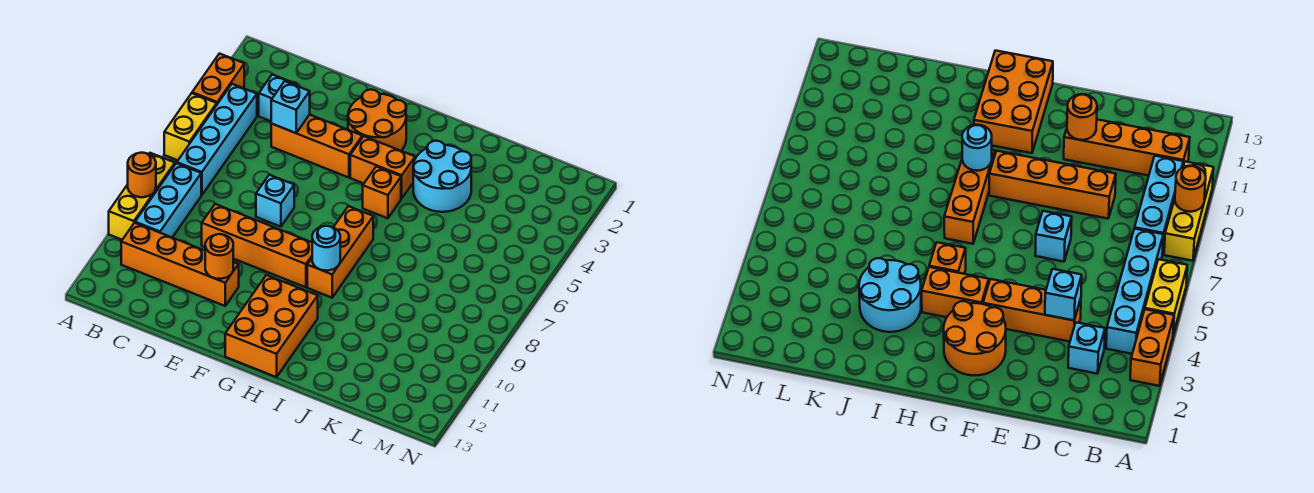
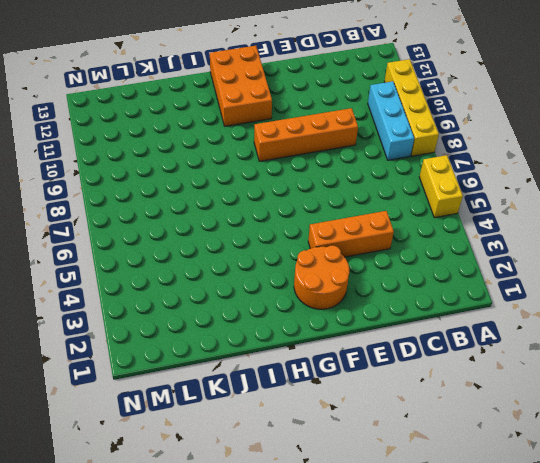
yellow brick A8:A11 level 1 -> yellow brick A8:A10 level 1
none -> orange brick A3:A4 level 1
none -> cyan brick B4:B7 level 1
none -> orange brick B11:E11 level 1

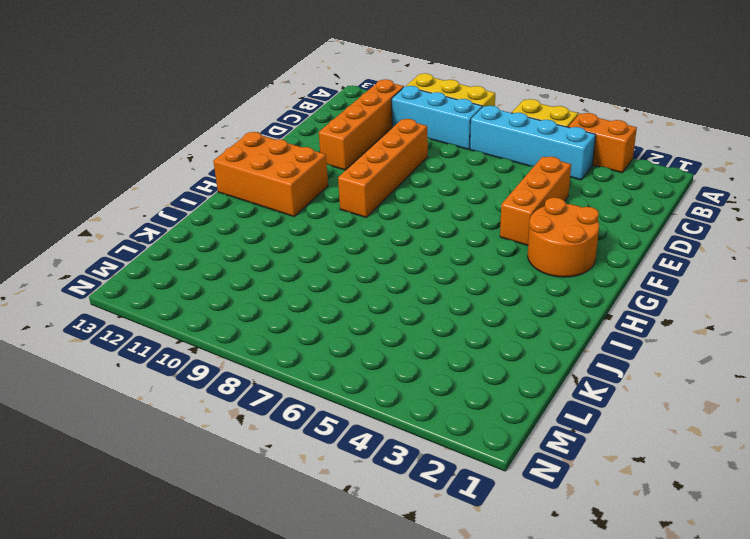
none -> cyan brick C3 level 1
none -> cyan brick E7 level 1
none -> orange brick G4:H4 level 1

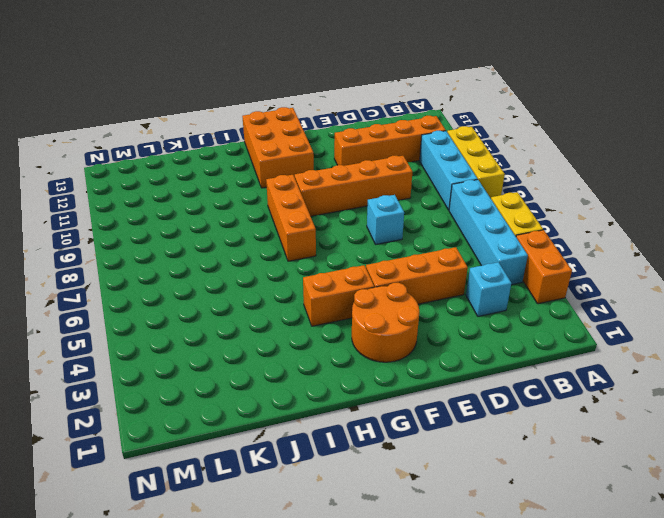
none -> orange brick H5 level 1
none -> cyan round brick I3:J4 level 1
none -> orange round brick A9 level 2

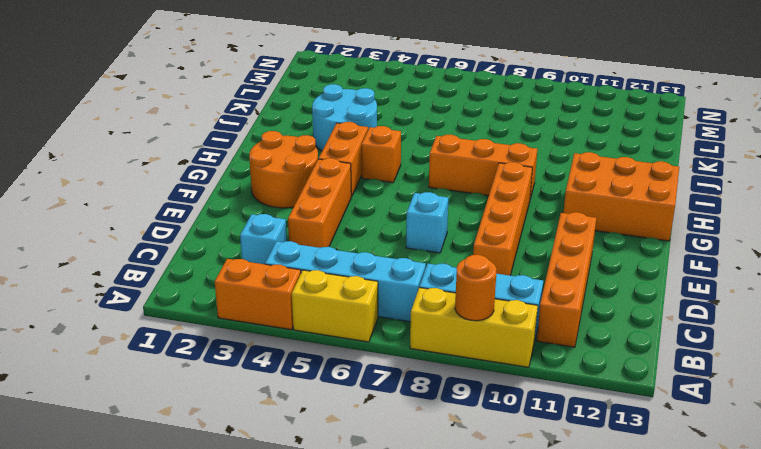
none -> cyan brick D4 level 2
none -> orange round brick E11 level 2
none -> cyan round brick H9 level 2

